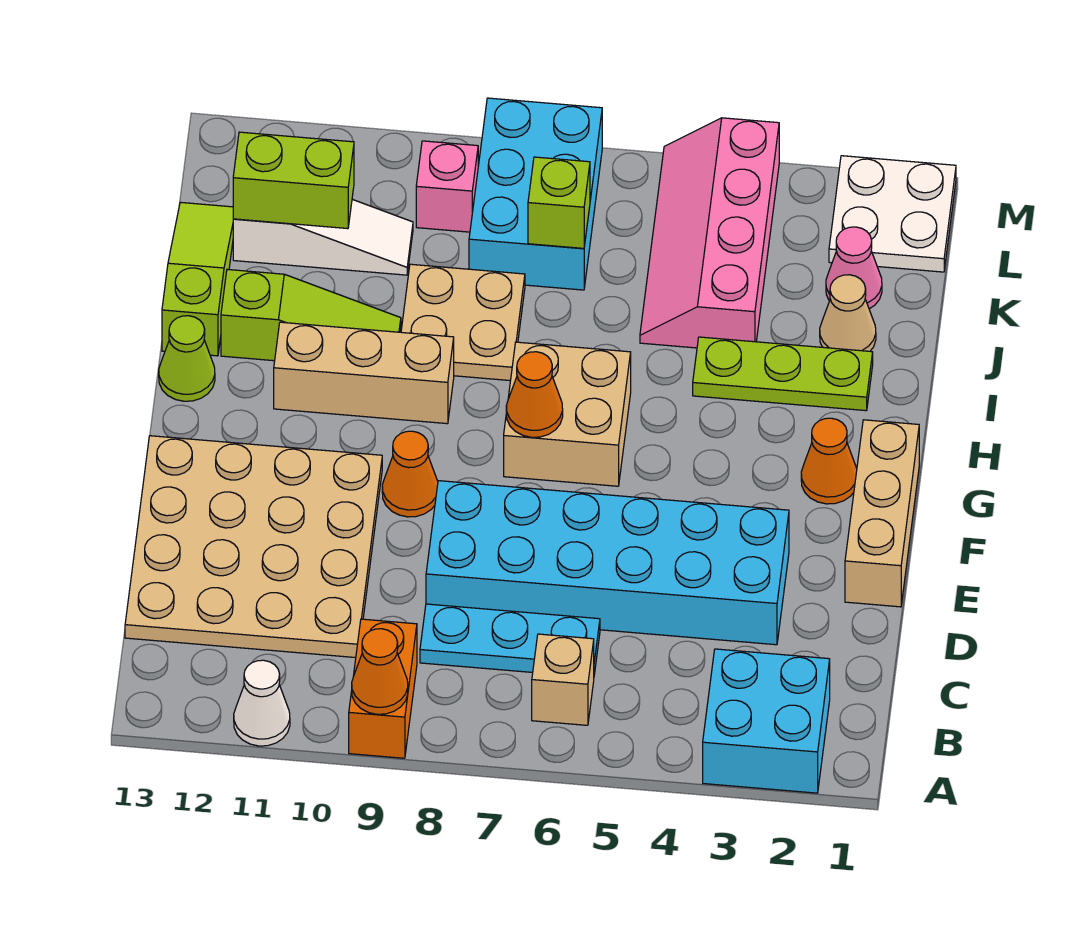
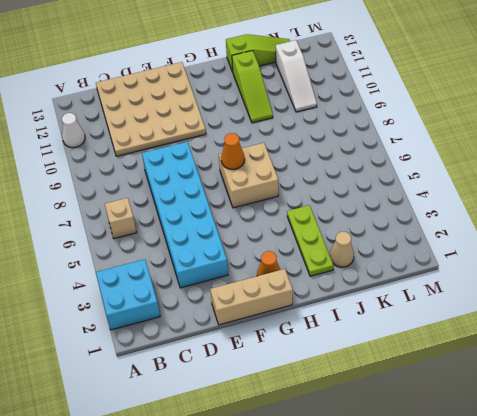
none -> orange brick A9:B9 level 1
none -> cyan plate C6:C8 level 1
none -> orange cone F9 level 1

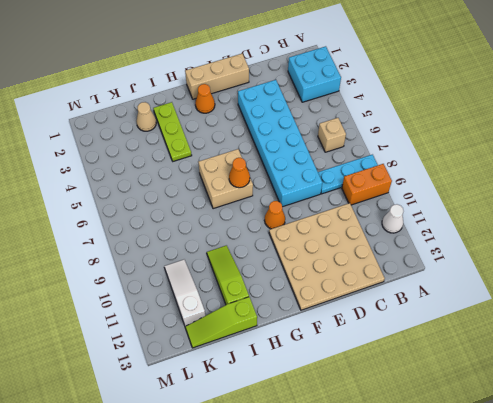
cyan plate A8:C8 level 1 -> cyan plate C6:C8 level 1
none -> tan brick H9:H11 level 1
none -> lime cone H13 level 1
none -> tan plate I8:J9 level 1

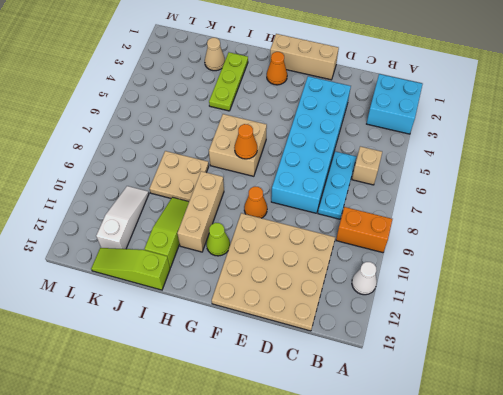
lime cone G11 level 1 -> lime cone H13 level 1
none -> pink slope J4:M5 level 1 top 4
none -> pink cone K2 level 1
none -> cyan brick K7:M8 level 1

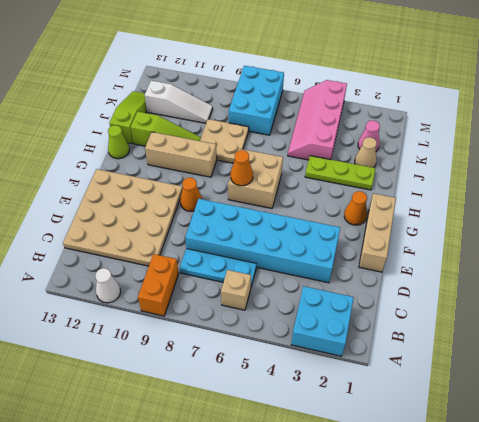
none -> white plate L1:M2 level 1
none -> pink brick L9 level 1
none -> orange cone A9 level 2

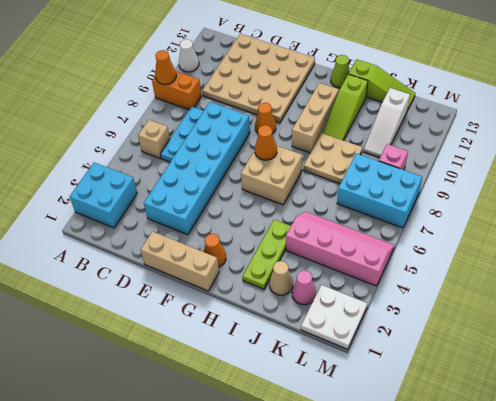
none -> lime brick K7 level 2
none -> lime brick K11:K12 level 2

